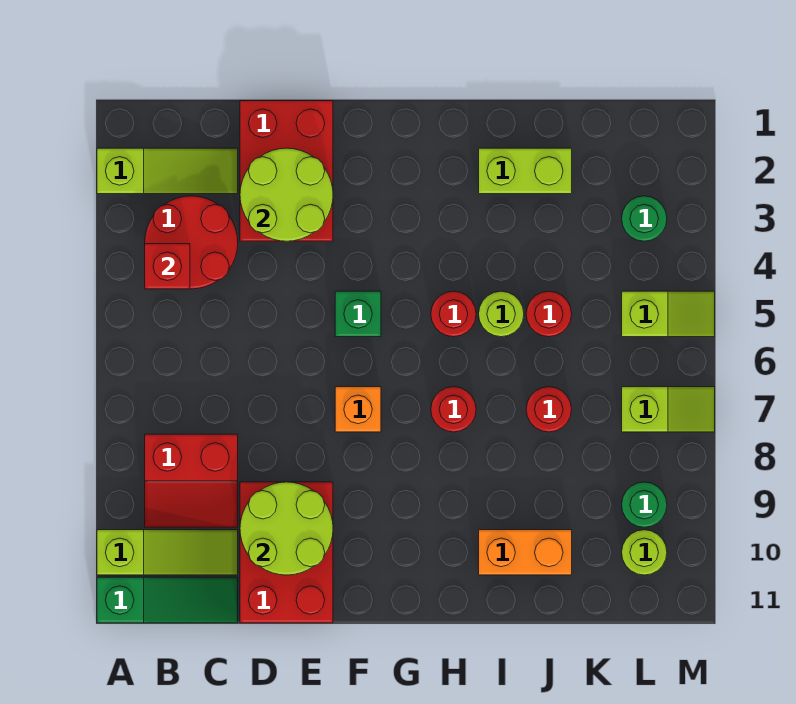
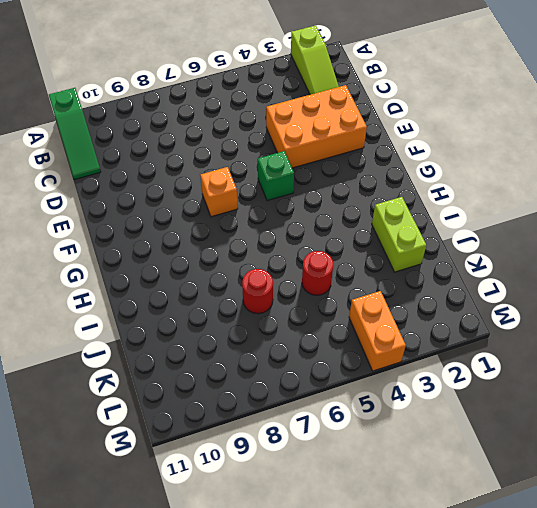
orange brick D2:E4 level 1 -> red brick D1:E3 level 1
orange brick L4:M4 level 1 -> orange brick I10:J10 level 1
none -> lime slope A10:C10 level 1 top A
none -> red round brick B3:C4 level 1
none -> red slope B8:C9 level 1 top 8

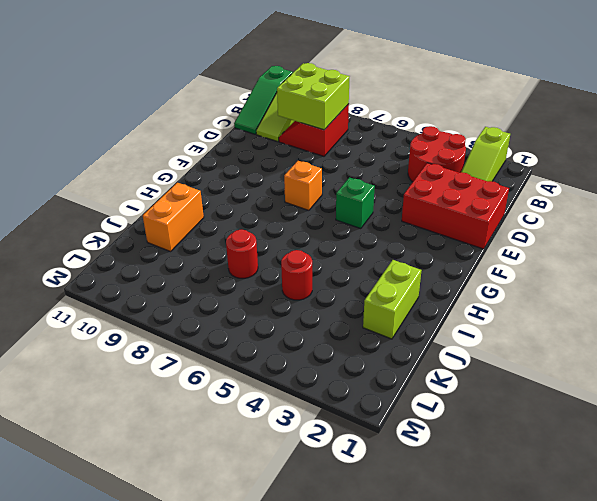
lime brick B8:C9 level 2 -> none
none -> red brick D9:E11 level 1
none -> red round brick H5 level 1
none -> red round brick H7 level 1

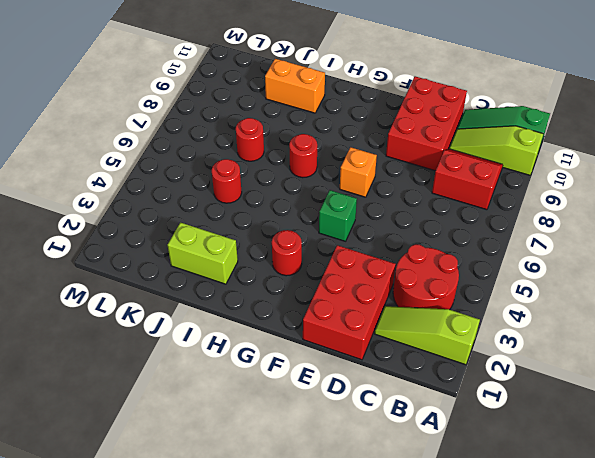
red round brick G3 level 1 -> red round brick H5 level 1
none -> lime round brick I5 level 1
none -> green round brick L3 level 1
none -> lime slope L5:M5 level 1 top L

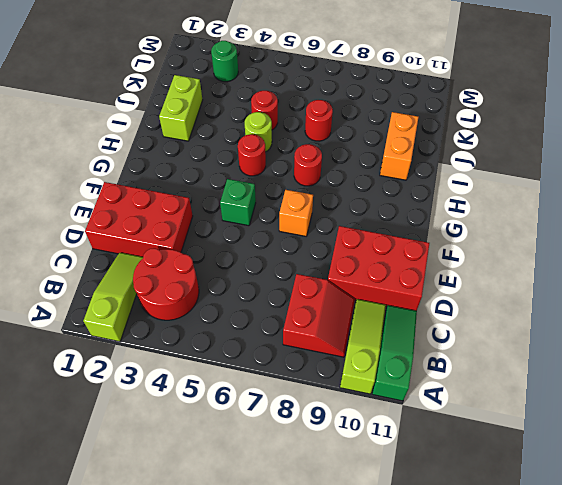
none -> lime slope L5:M5 level 1 top L
none -> lime slope L7:M7 level 1 top L
none -> green round brick L9 level 1

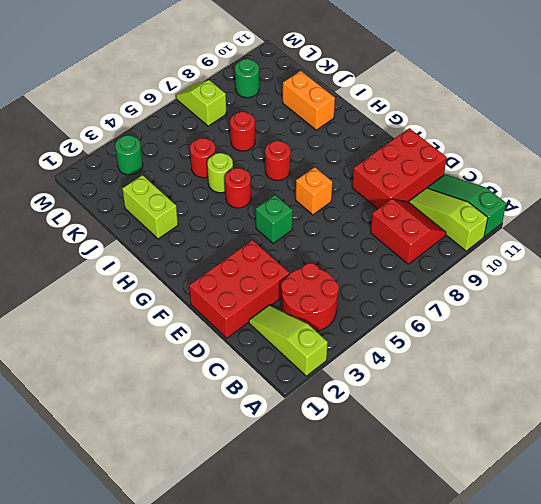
none -> lime slope L5:M5 level 1 top L
none -> lime round brick L10 level 1
none -> red brick B4 level 2

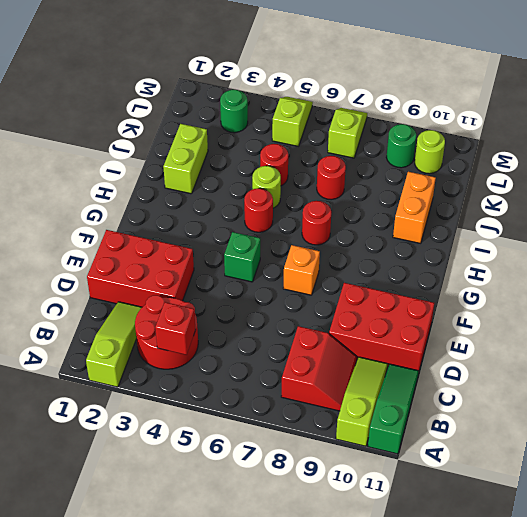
none -> lime round brick D2:E3 level 2
none -> lime round brick D9:E10 level 2

